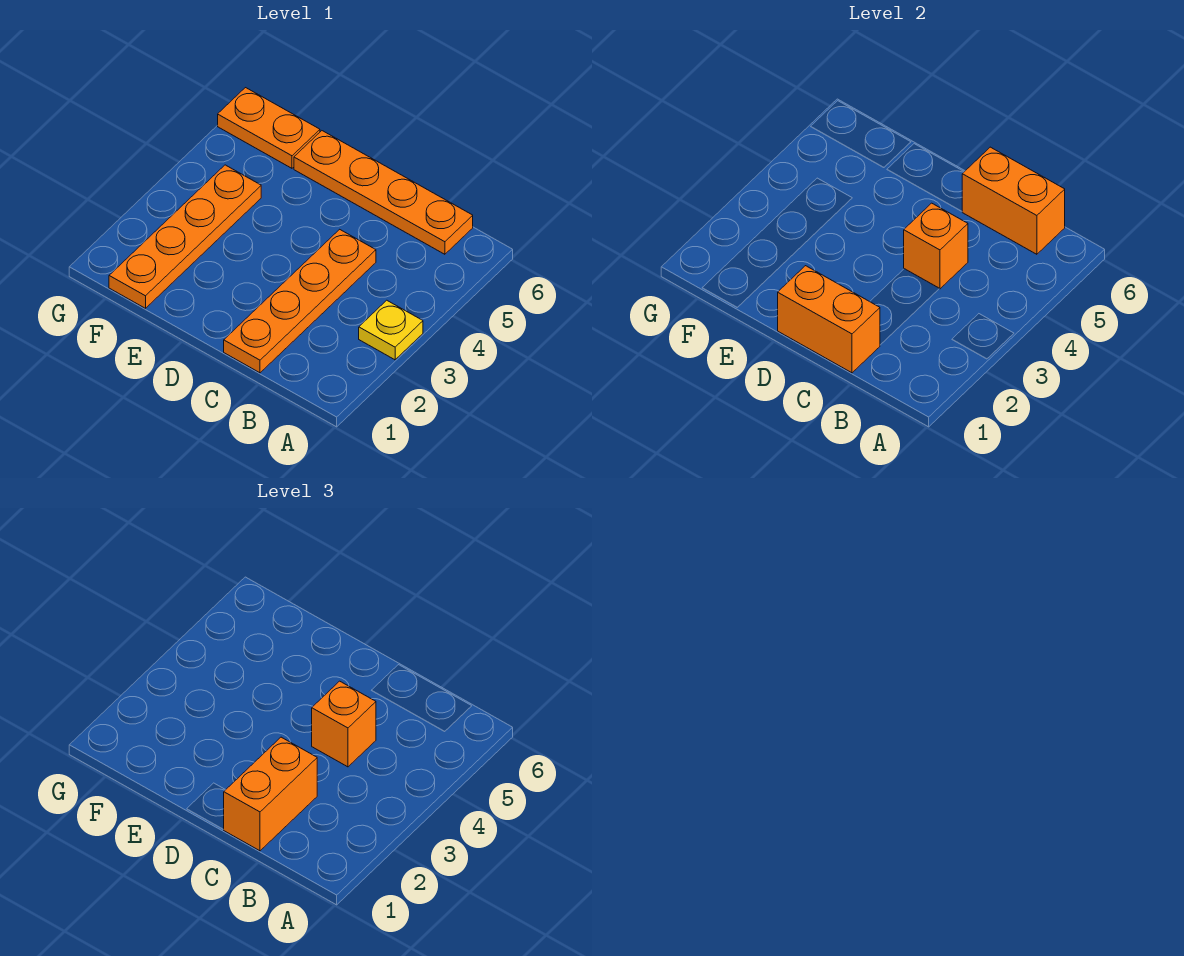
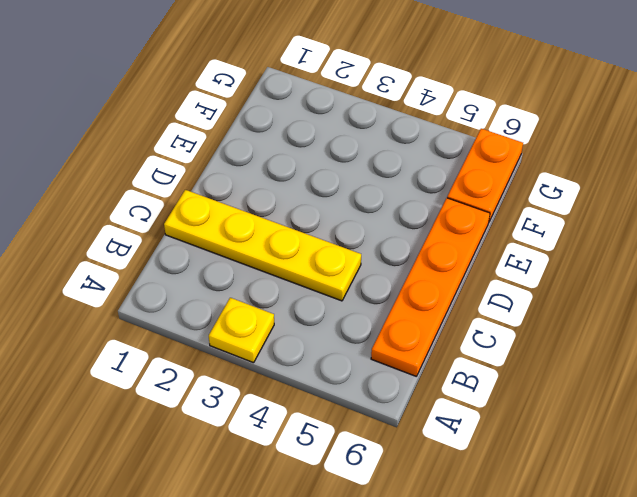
yellow plate C1:C4 level 1 -> orange plate C1:C4 level 1
none -> orange plate F1:F4 level 1
none -> orange brick B6:C6 level 2

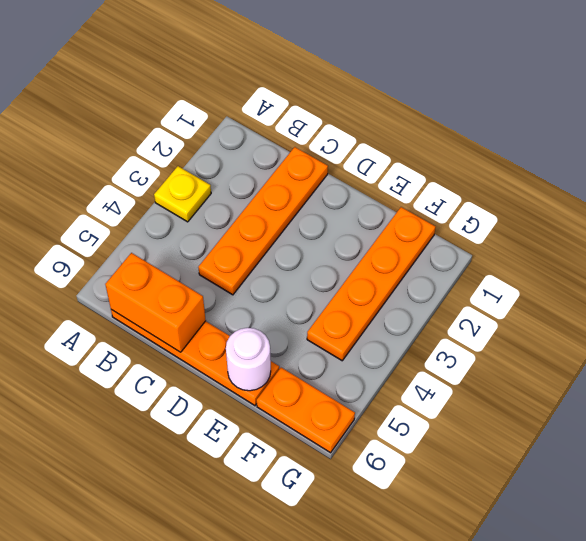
white round brick E6 level 2 -> none
none -> orange brick C1:D1 level 2
none -> orange brick C4 level 2

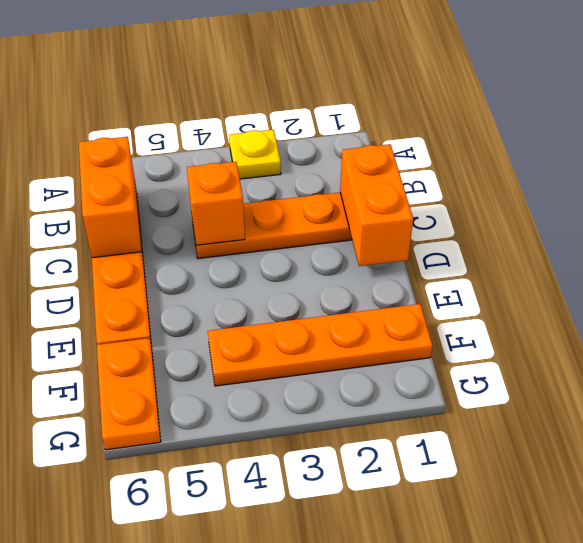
none -> orange brick C1:C2 level 3
none -> orange brick C4 level 3

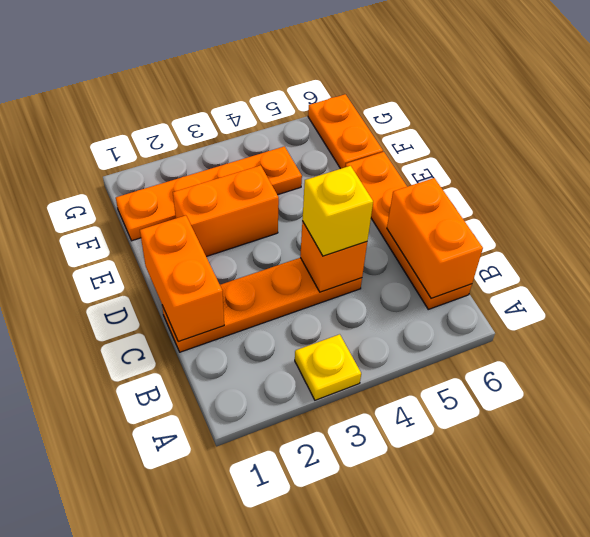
yellow brick C4 level 3 -> orange brick C4 level 3
orange brick E2:E3 level 1 -> orange brick C1:C2 level 3

